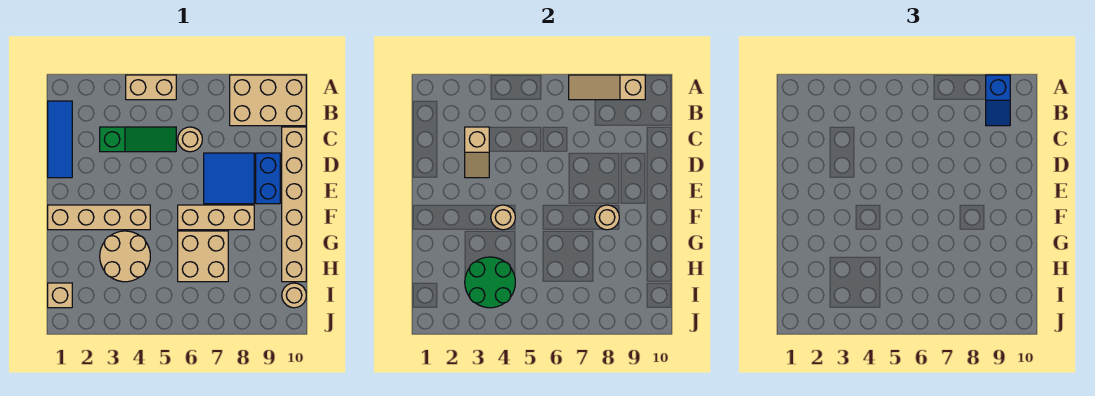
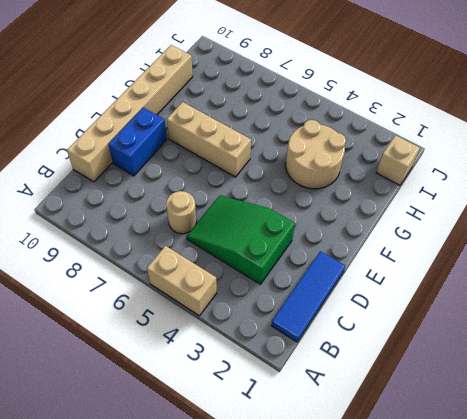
green slope C3:D5 level 1 top 3 -> green slope C3:C5 level 1 top 3
none -> tan brick A8:B10 level 1
none -> blue tile D7:E8 level 1
none -> tan brick F1:F4 level 1

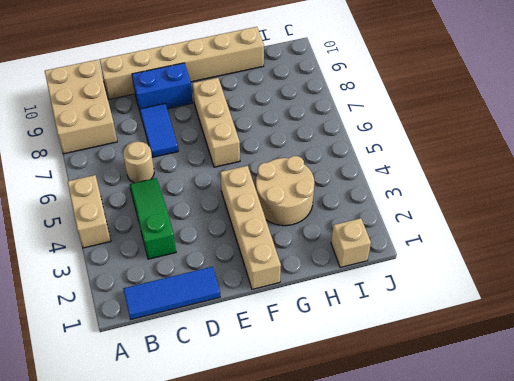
blue tile D7:D8 level 1 -> blue tile D7:E8 level 1
none -> tan brick G6:H7 level 1
none -> tan round brick I10 level 1
none -> tan slope A7:A9 level 2 top 9

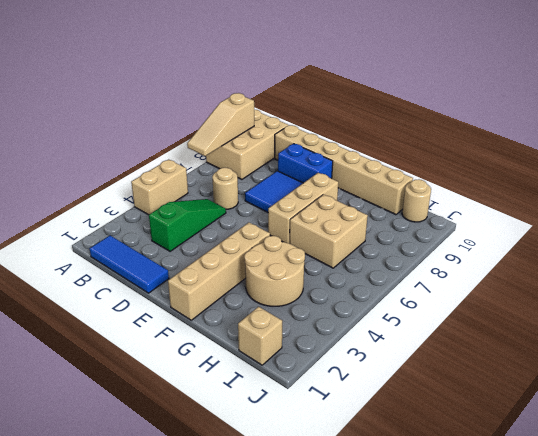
none -> tan slope C3:D3 level 2 top C
none -> tan round brick F4 level 2
none -> tan round brick F8 level 2

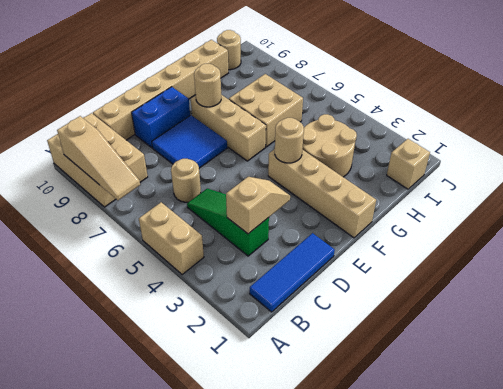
none -> green round brick H3:I4 level 2
none -> blue slope A9:B9 level 3 top A

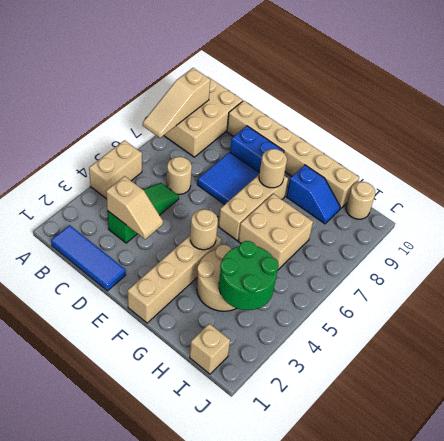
blue slope G9:H9 level 1 top G -> blue slope A9:B9 level 3 top A

